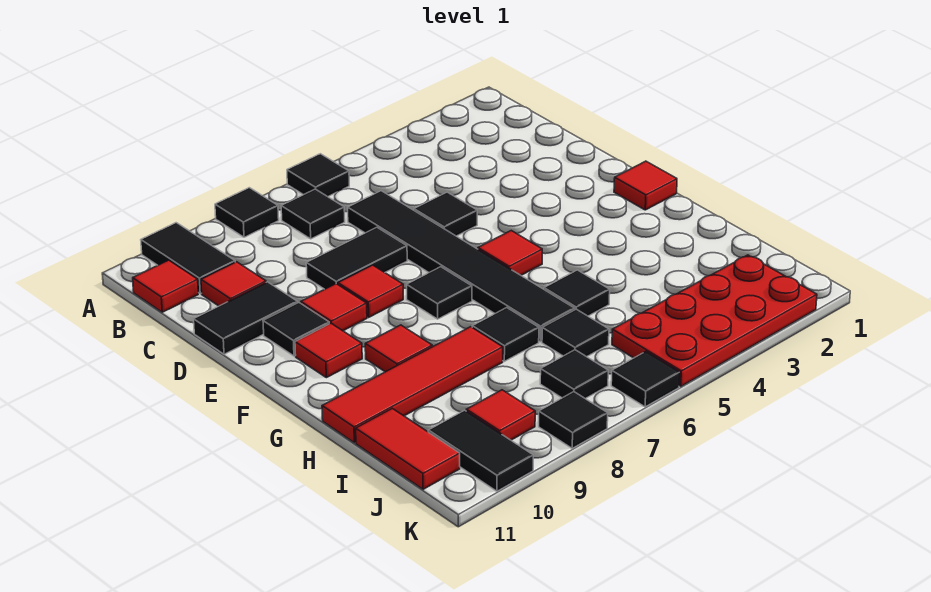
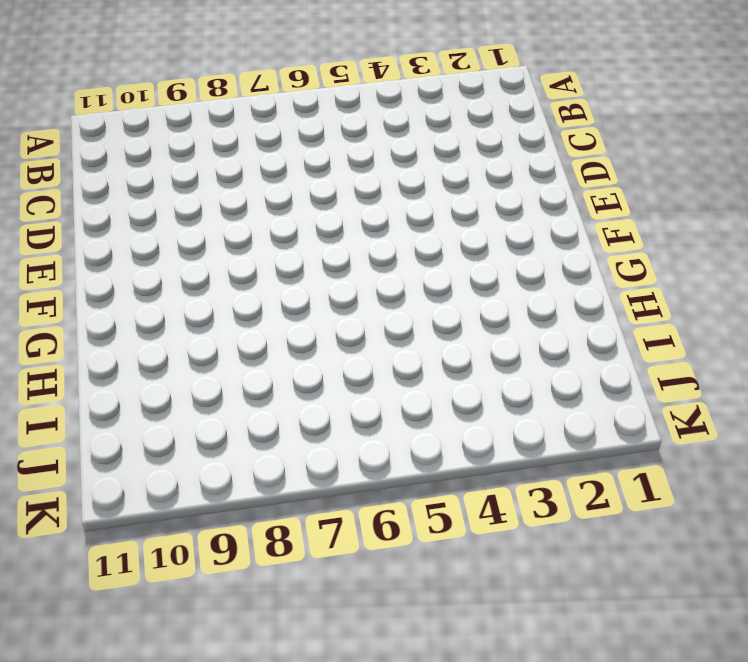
none -> black tile A6 level 1
none -> black tile A8 level 1
none -> black tile A10:B10 level 1

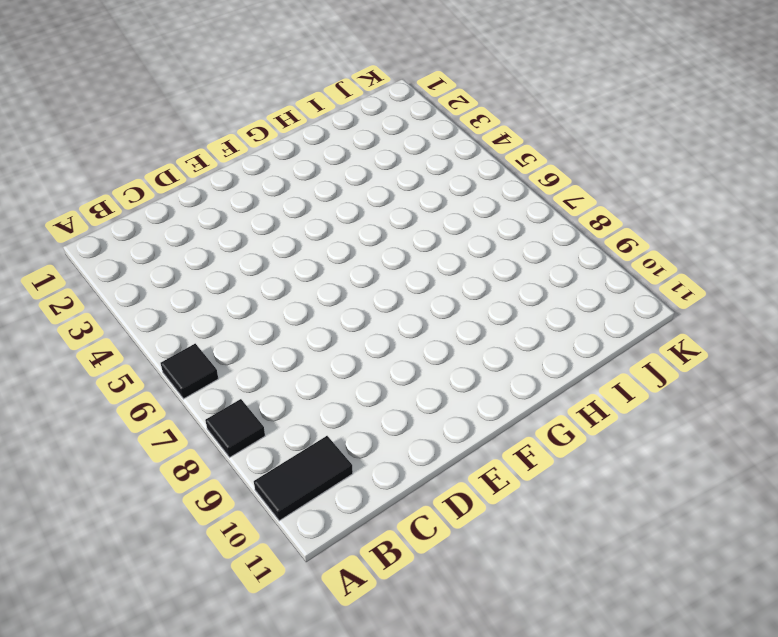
none -> black tile B7 level 1
none -> red tile B11 level 1
none -> black tile C6:H6 level 1

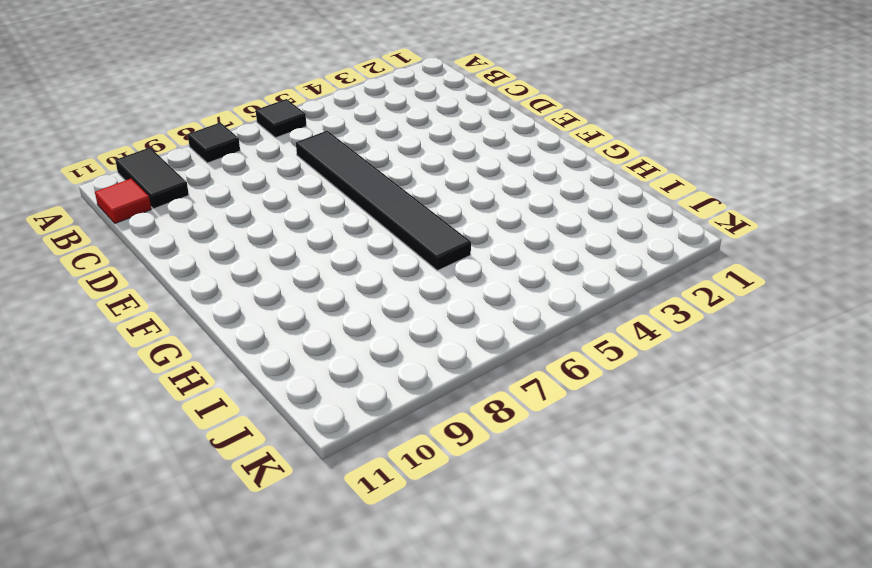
none -> black tile B7 level 1
none -> red tile C10 level 1
none -> black tile D5 level 1

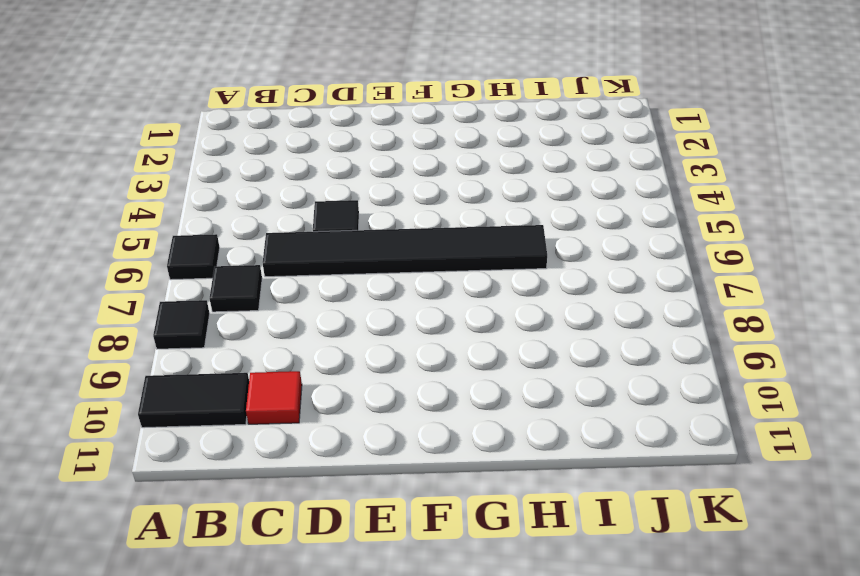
none -> red tile B11 level 1
none -> black tile D7:D8 level 1
none -> black tile D10:D11 level 1

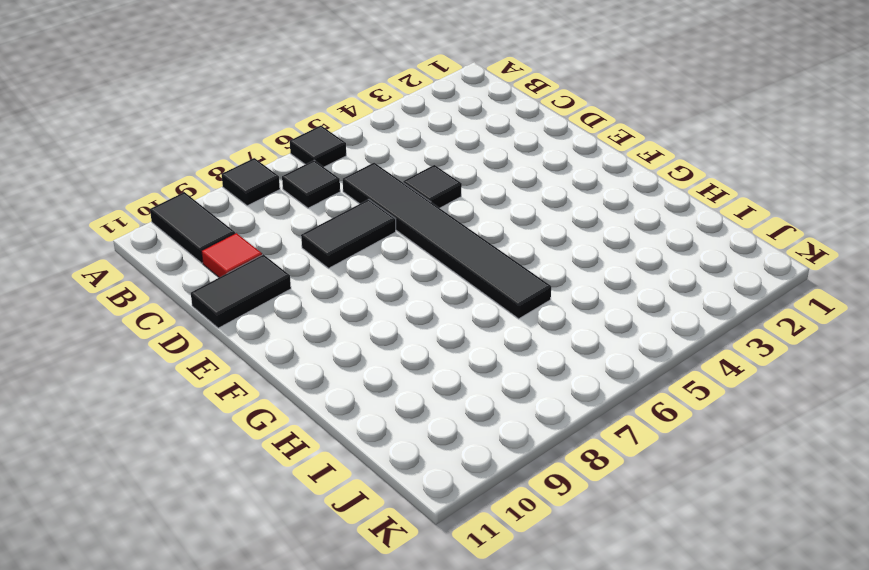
none -> red tile B11 level 1
none -> red tile E8 level 1
none -> red tile E9 level 1

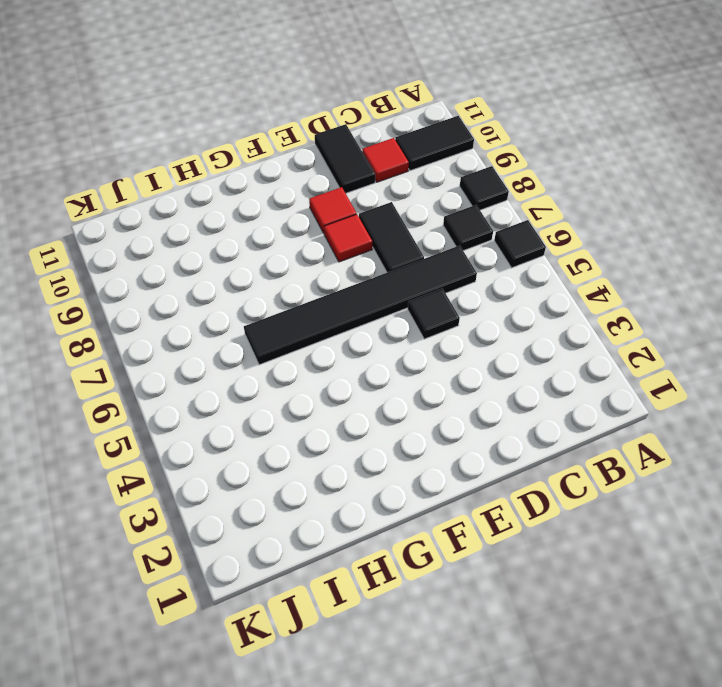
none -> red tile B11 level 1
none -> black tile E10 level 1
none -> red tile F1 level 1

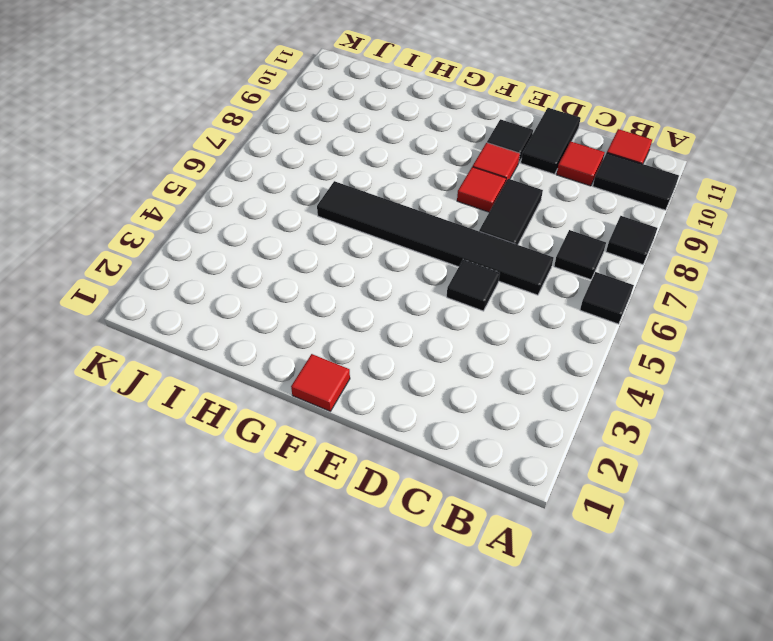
none -> red tile F5 level 1
none -> black tile F7 level 1
none -> red tile F10 level 1

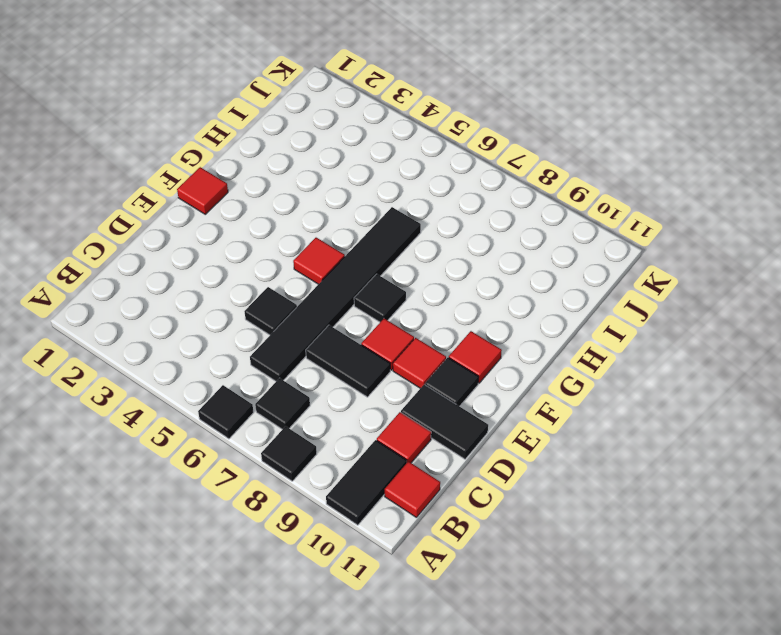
none -> red tile G9 level 1
none -> black tile H5 level 1
none -> black tile H7 level 1

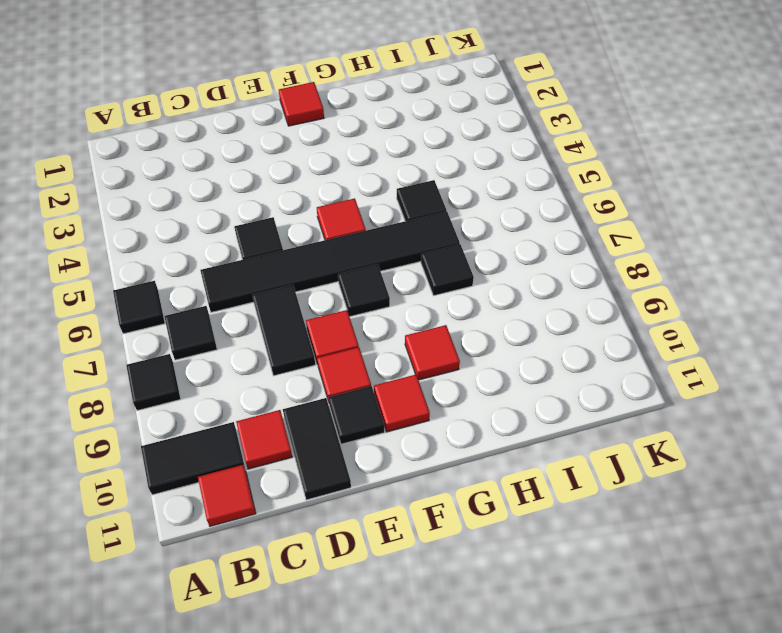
none -> red tile H8:H11 level 1
none -> black tile I6 level 1
none -> red tile I11:J11 level 1

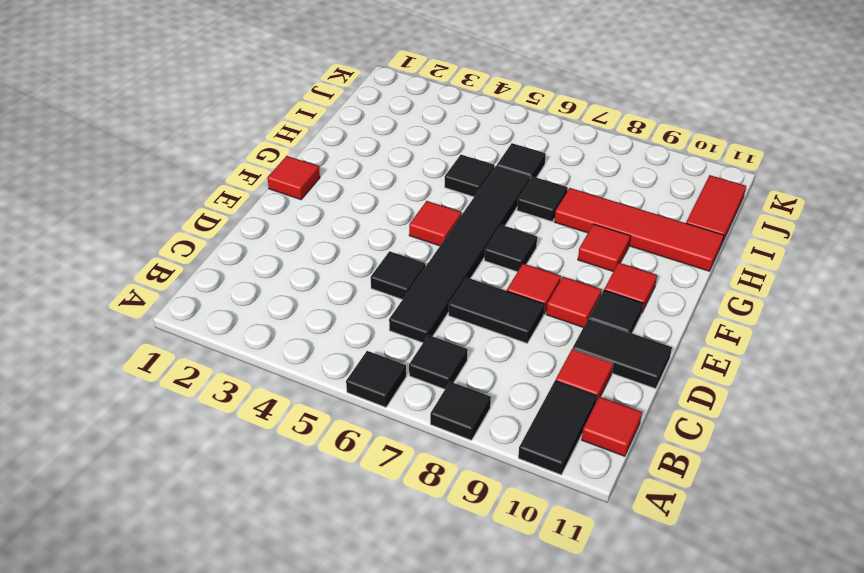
none -> red plate J2:K5 level 1
none -> black tile J7 level 1
none -> red tile J9 level 1

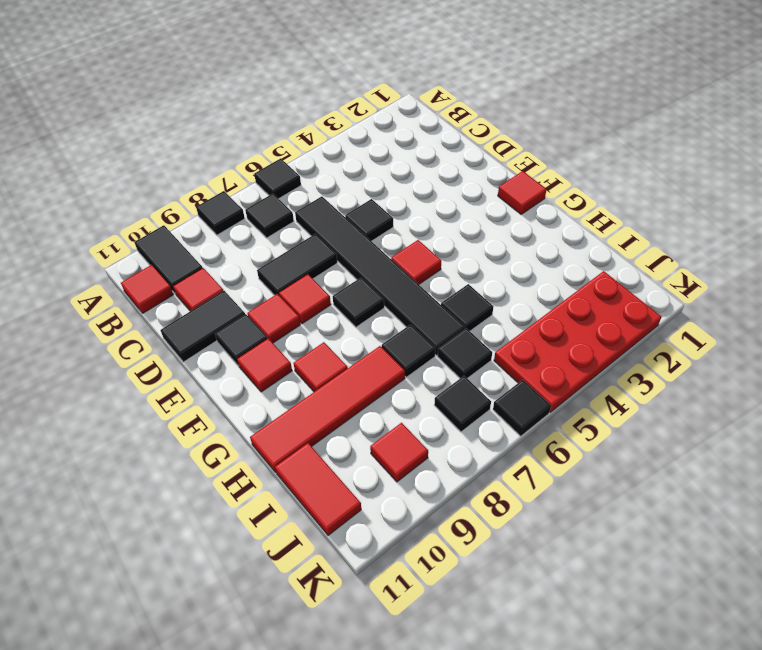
none -> black tile J10:K10 level 1
none -> black tile K8 level 1

